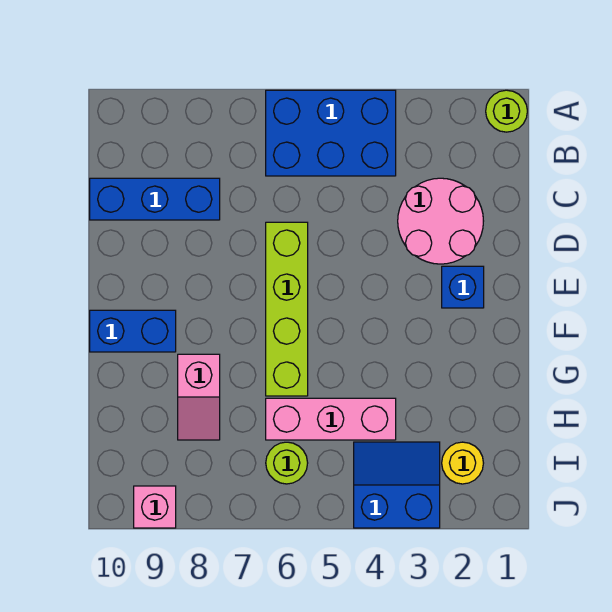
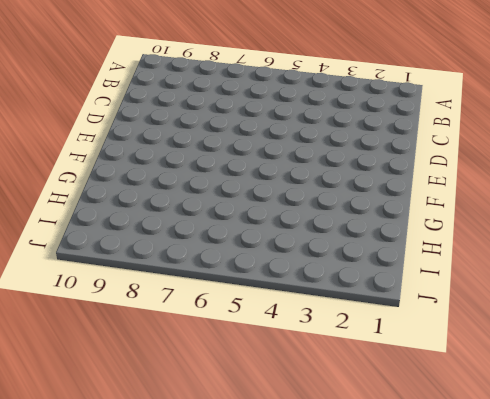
none -> lime round brick A1 level 1
none -> blue brick A4:B6 level 1
none -> pink round brick C2:D3 level 1

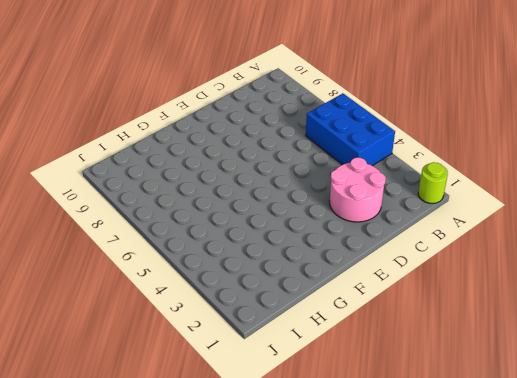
none -> blue brick C8:C10 level 1
none -> lime brick D6:G6 level 1
none -> blue brick E2 level 1

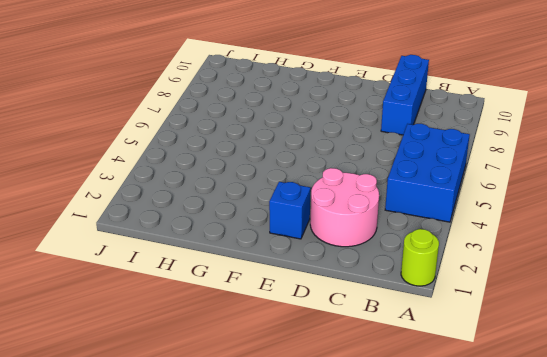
none -> lime brick D6:G6 level 1
none -> blue brick F9:F10 level 1
none -> pink slope G8:H8 level 1 top G

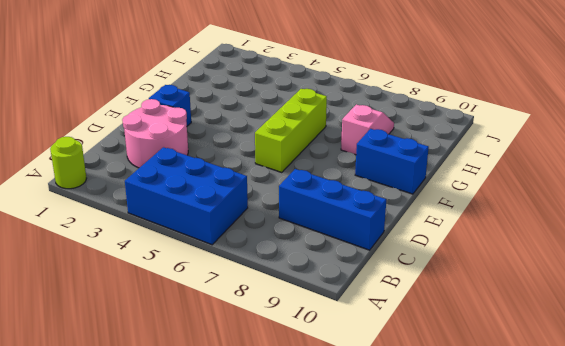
lime brick E6:G6 level 1 -> lime brick D6:G6 level 1
none -> pink brick H4:H6 level 1
none -> yellow round brick I2 level 1
none -> blue slope I3:J4 level 1 top J

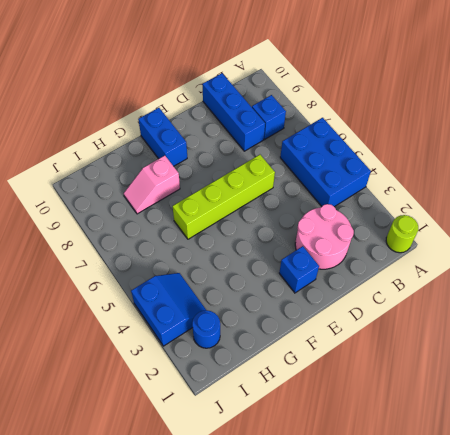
blue brick B8 level 1 -> none
blue round brick I2 level 1 -> yellow round brick I2 level 1
none -> pink brick H4:H6 level 1
none -> lime round brick I6 level 1
none -> pink brick J9 level 1

